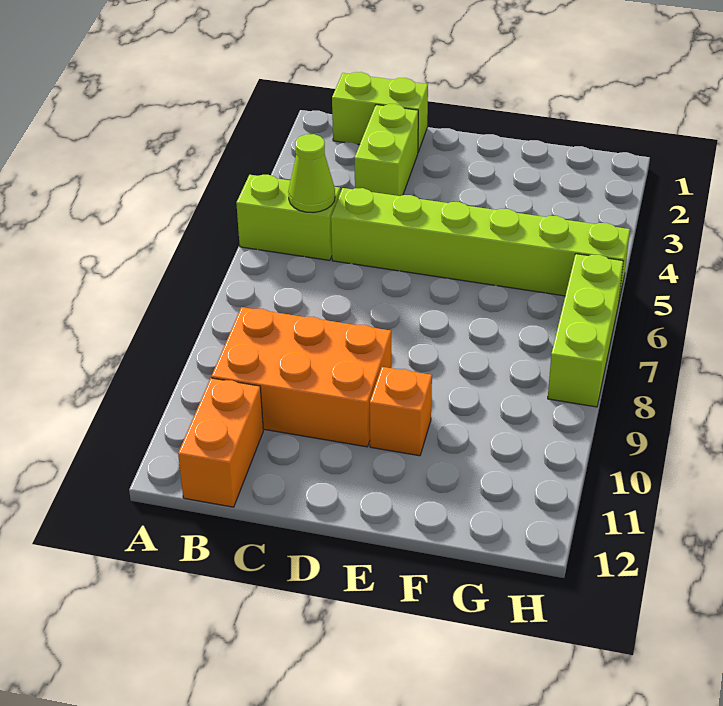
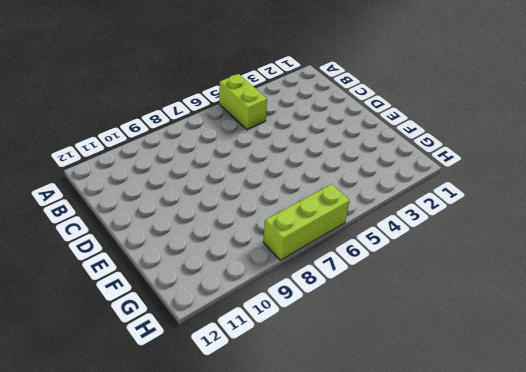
none -> lime brick B1:C1 level 1
none -> orange brick B9:D10 level 1

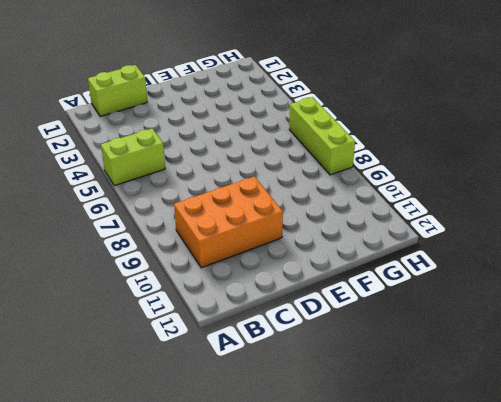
none -> orange brick B11:B12 level 1
none -> lime brick C2:C3 level 1

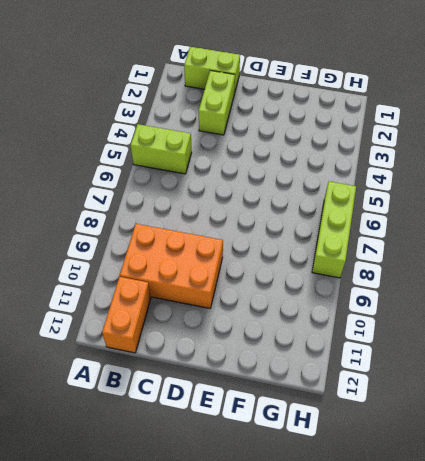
none -> lime brick C5:H5 level 1
none -> orange brick E10 level 1

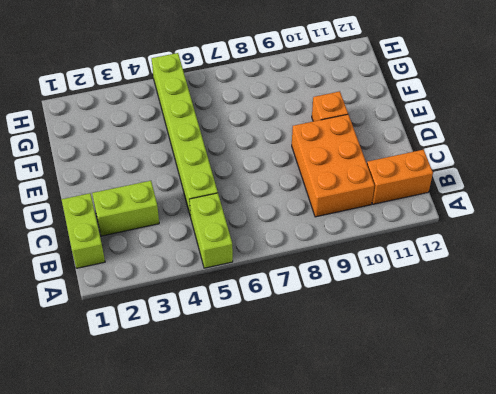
none -> lime brick H6:H8 level 1
none -> lime cone B5 level 2

